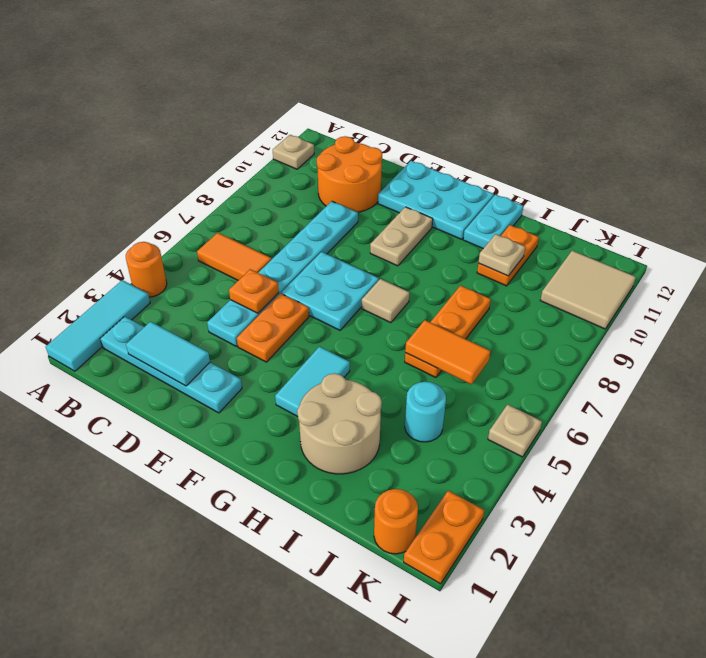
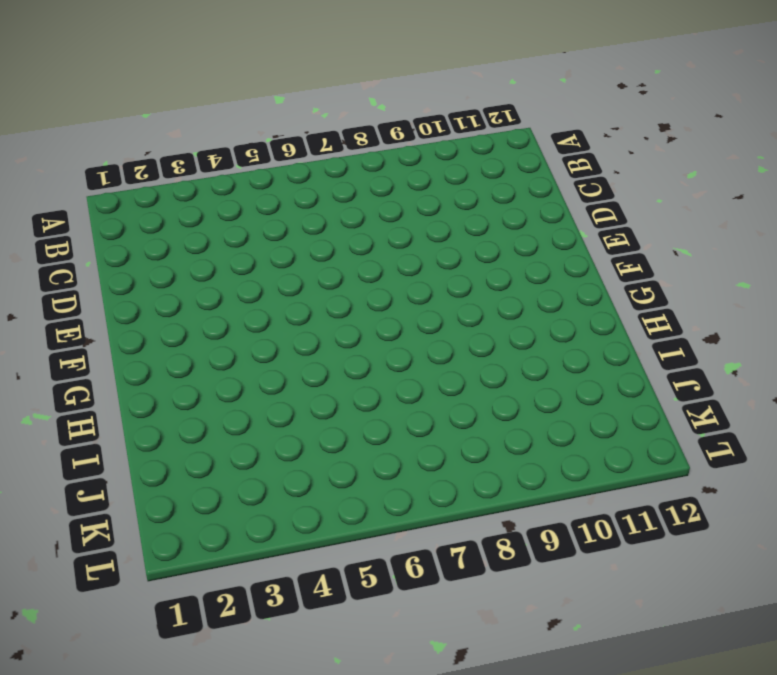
none -> cyan tile A1:A3 level 1
none -> orange round brick A4 level 1
none -> tan plate A11 level 1

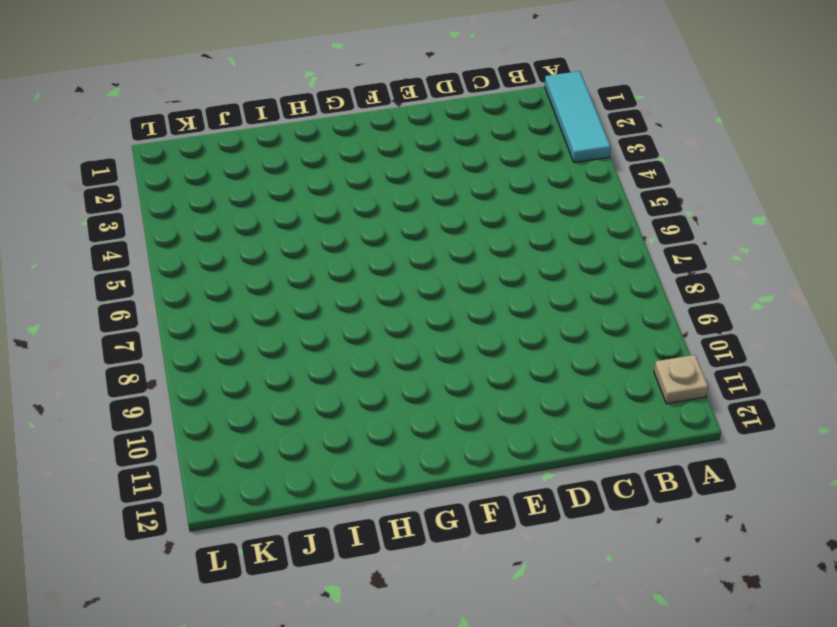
none -> orange round brick A4 level 1
none -> cyan plate B2:E2 level 1
none -> orange tile B6:C6 level 1

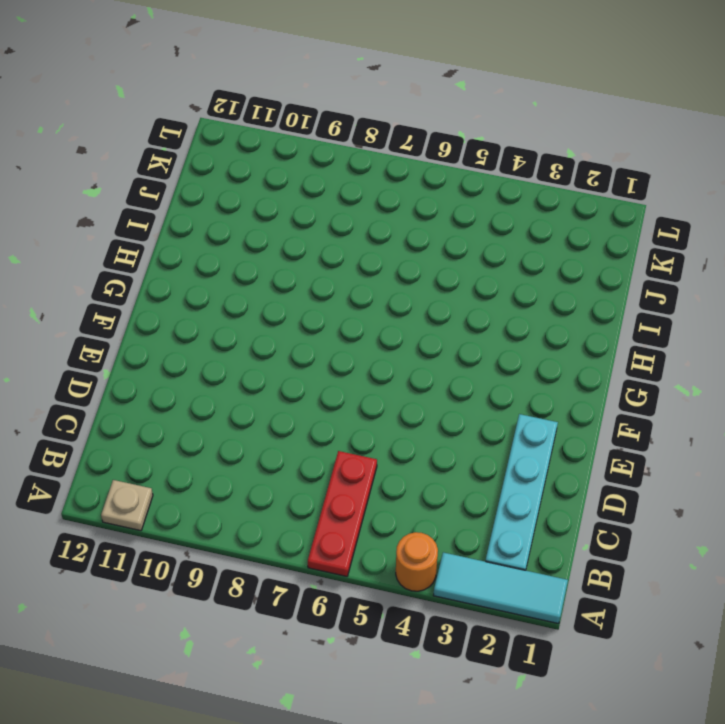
red plate A6:C6 level 1 -> orange tile B6:C6 level 1
none -> orange round brick C10:D11 level 1
none -> cyan plate D4:D9 level 1
none -> orange plate E4:E5 level 1

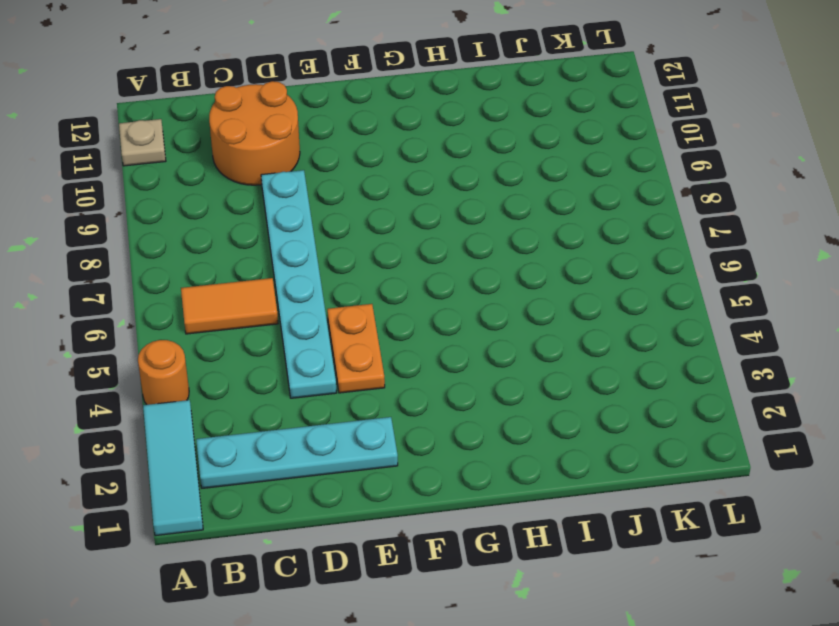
none -> cyan plate E6:F7 level 1
none -> cyan plate E11:G12 level 1
none -> tan plate F9:F10 level 1

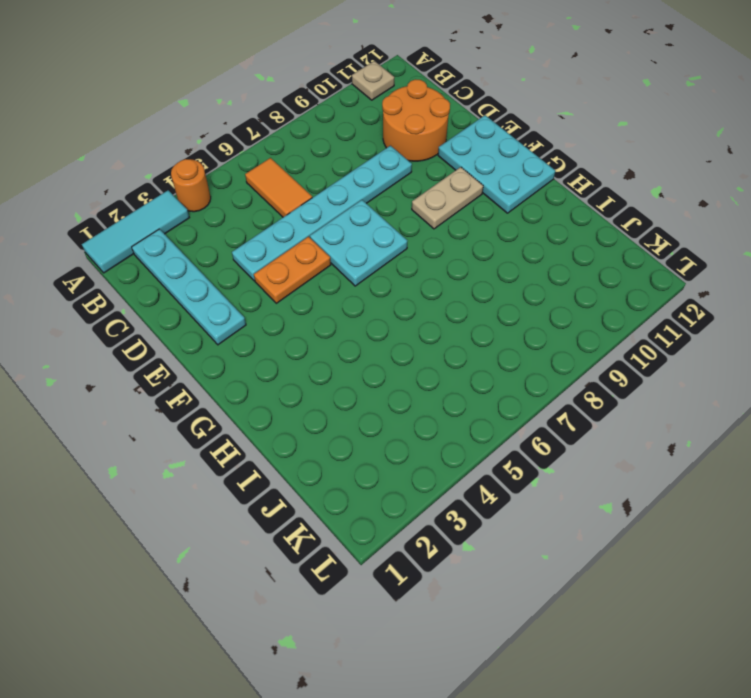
none -> cyan tile G3:G4 level 1
none -> tan tile G7 level 1
none -> tan round brick H2:I3 level 1

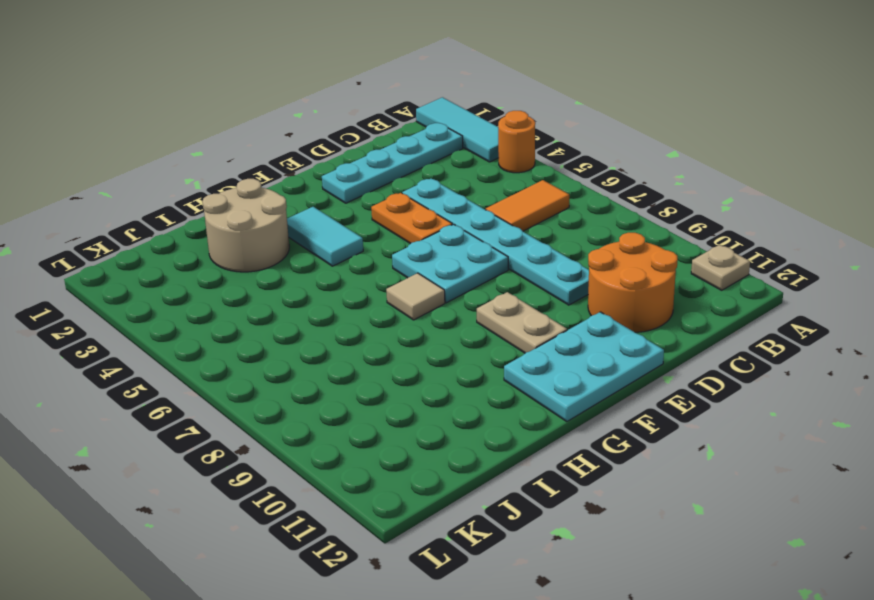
none -> cyan plate H11:H12 level 1
none -> orange plate I6:I8 level 1
none -> orange plate I10:I11 level 1

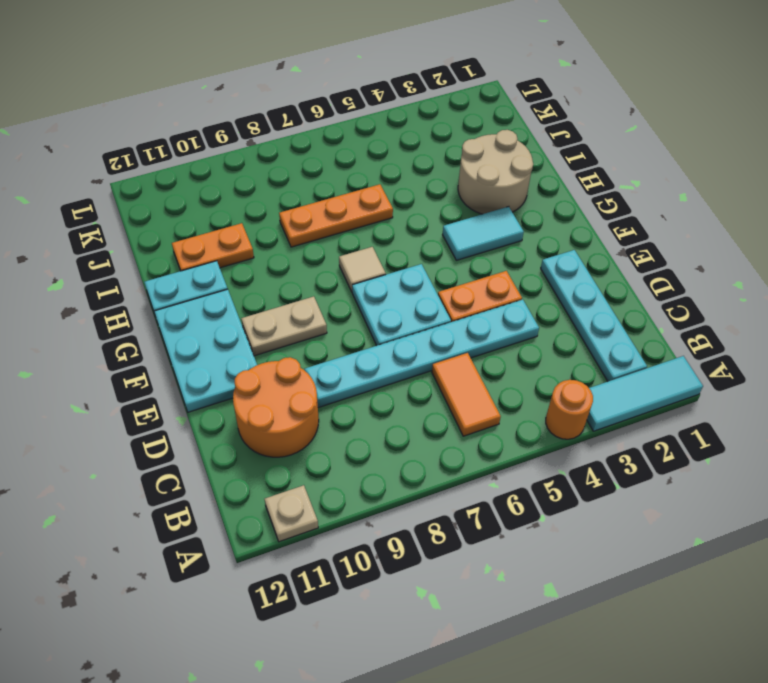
none -> cyan round brick J4 level 1
none -> orange round brick K1 level 1
none -> tan tile K10:L11 level 1

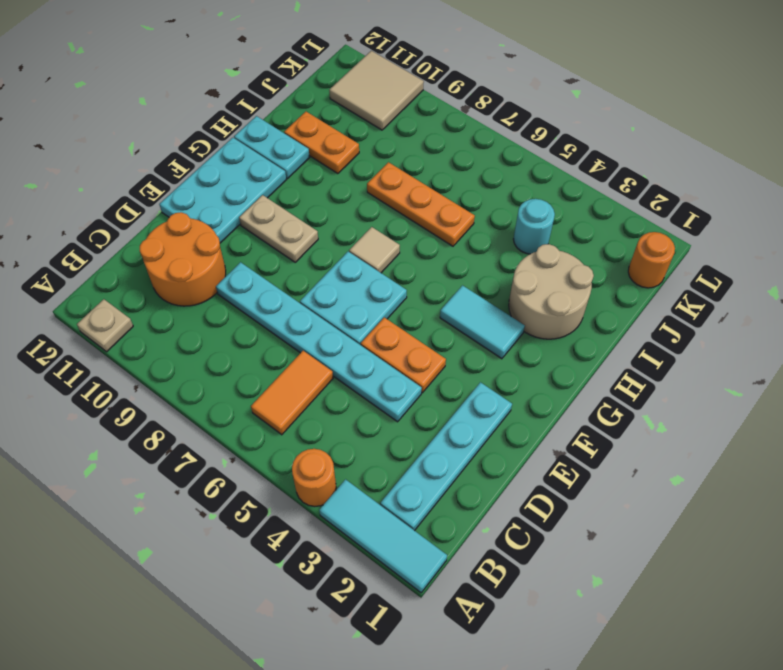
none -> orange plate L1:L2 level 1
none -> tan plate L5 level 1
none -> cyan tile C2:D2 level 2

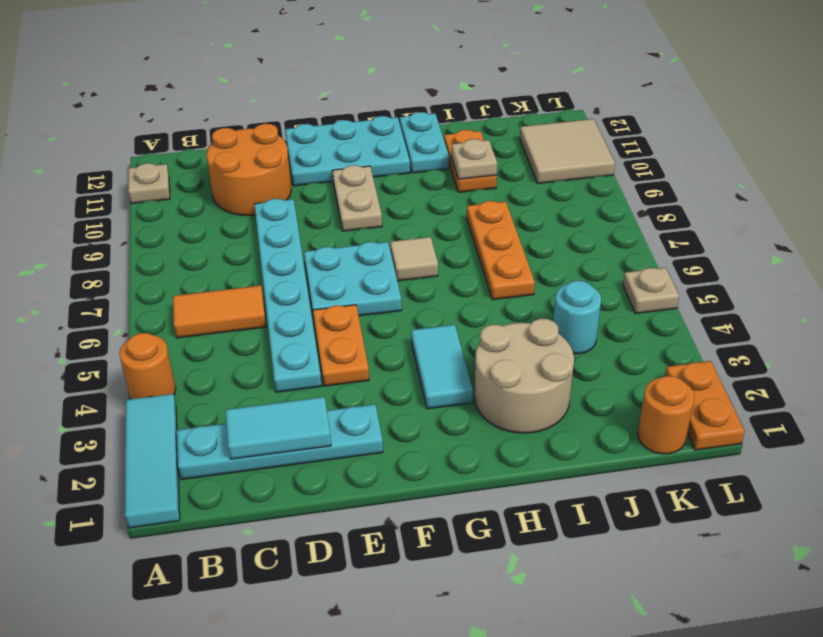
none -> orange plate D5 level 2
none -> orange tile I6:J6 level 2

